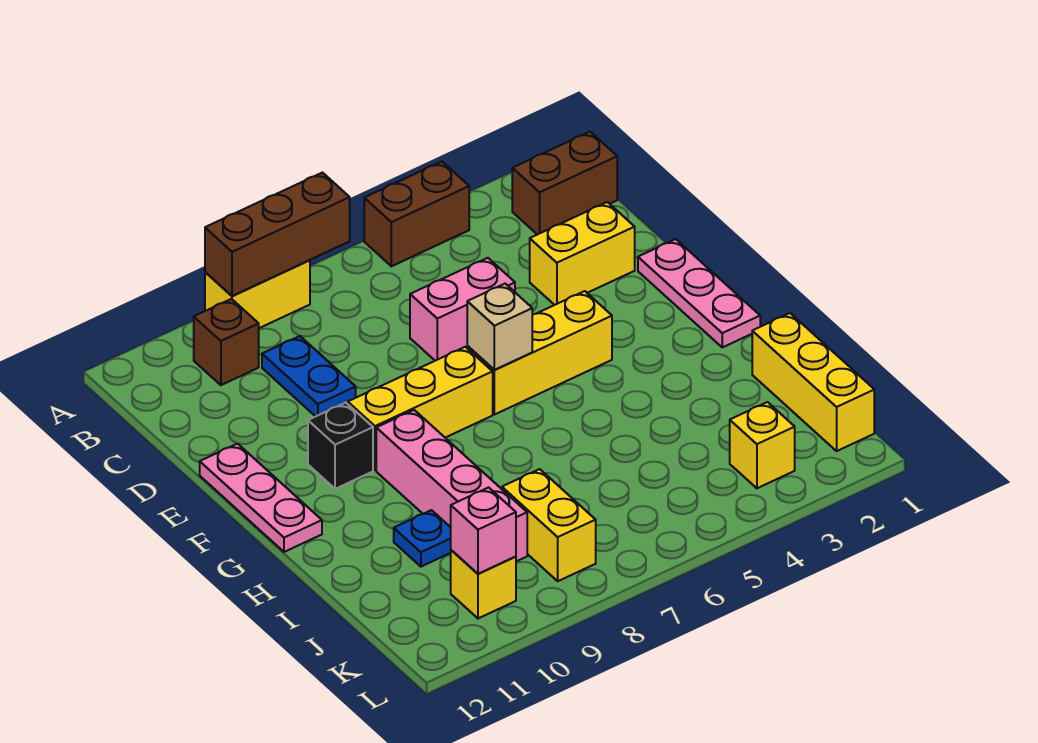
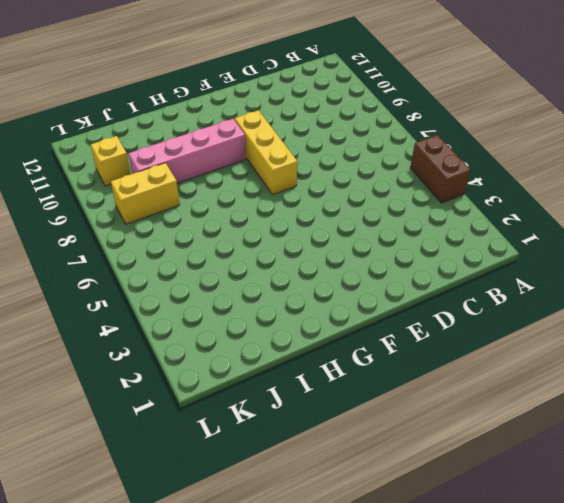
none -> yellow brick A8:A9 level 1
none -> brown brick B1:B2 level 1
none -> brown brick B10 level 1

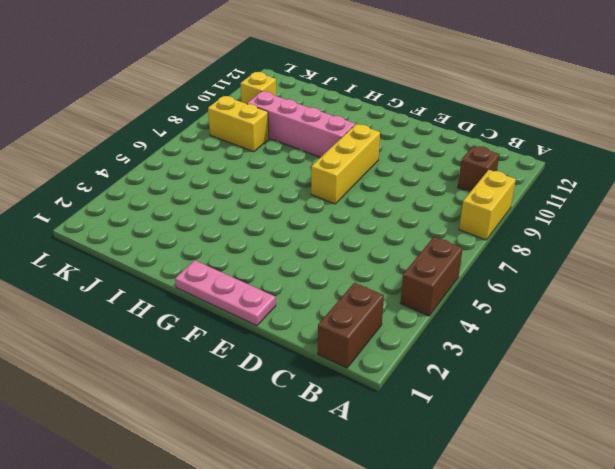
none -> blue plate C9:D9 level 1
none -> yellow brick D2:D3 level 1
none -> pink brick D5:D6 level 1

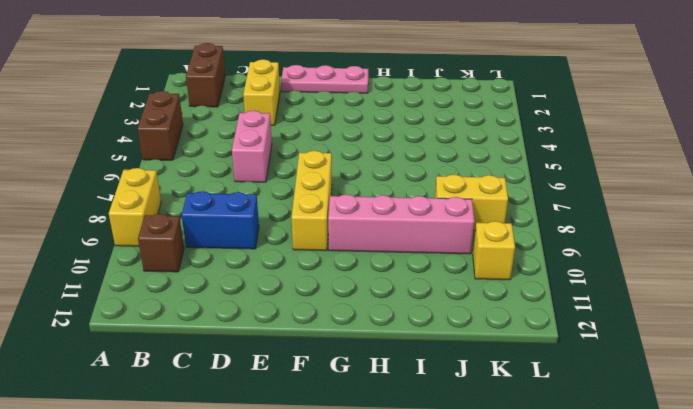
blue brick C9:D9 level 1 -> blue plate C9:D9 level 1
none -> pink plate E12:G12 level 1
none -> yellow brick F4:F6 level 1
none -> black brick F10 level 1

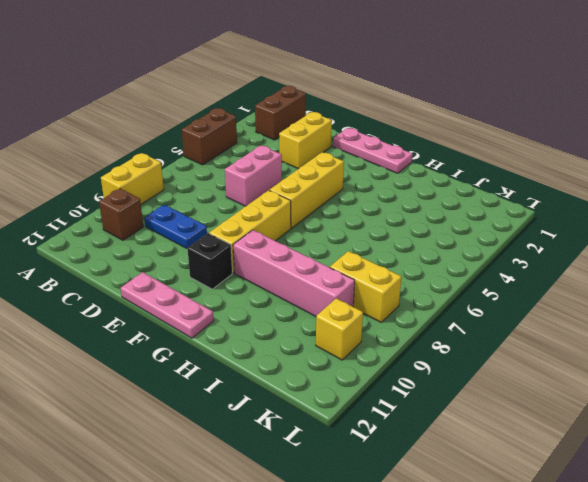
none -> yellow brick I1:K1 level 1
none -> blue plate I10 level 1
none -> yellow brick K3 level 1

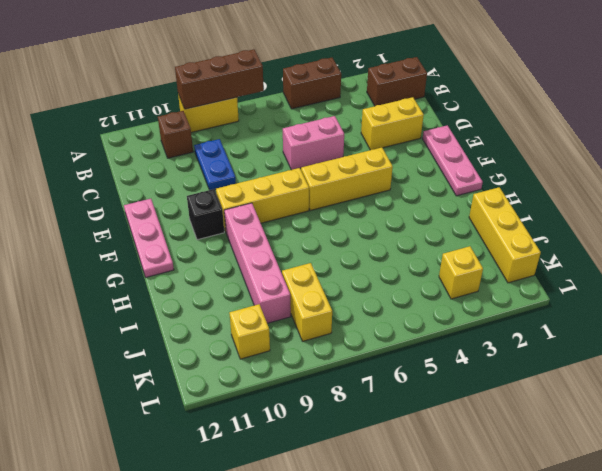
none -> blue plate I10 level 1
none -> tan brick F6 level 2
none -> pink brick K10 level 2

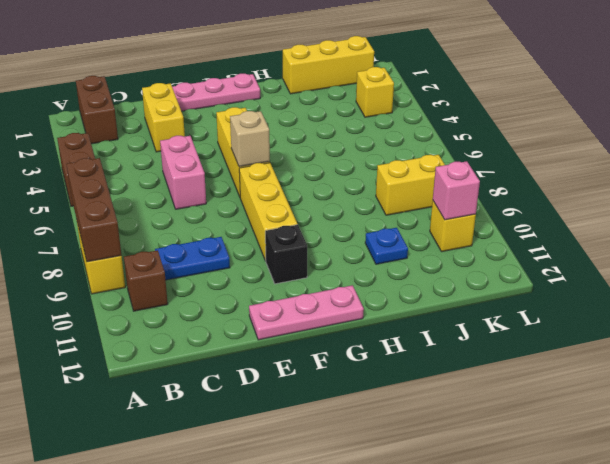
none -> pink brick G9:J9 level 1

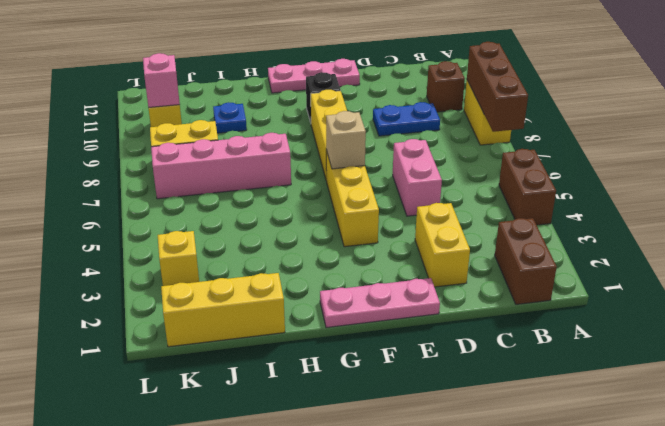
pink brick H7:K7 level 1 -> pink brick G9:J9 level 1

